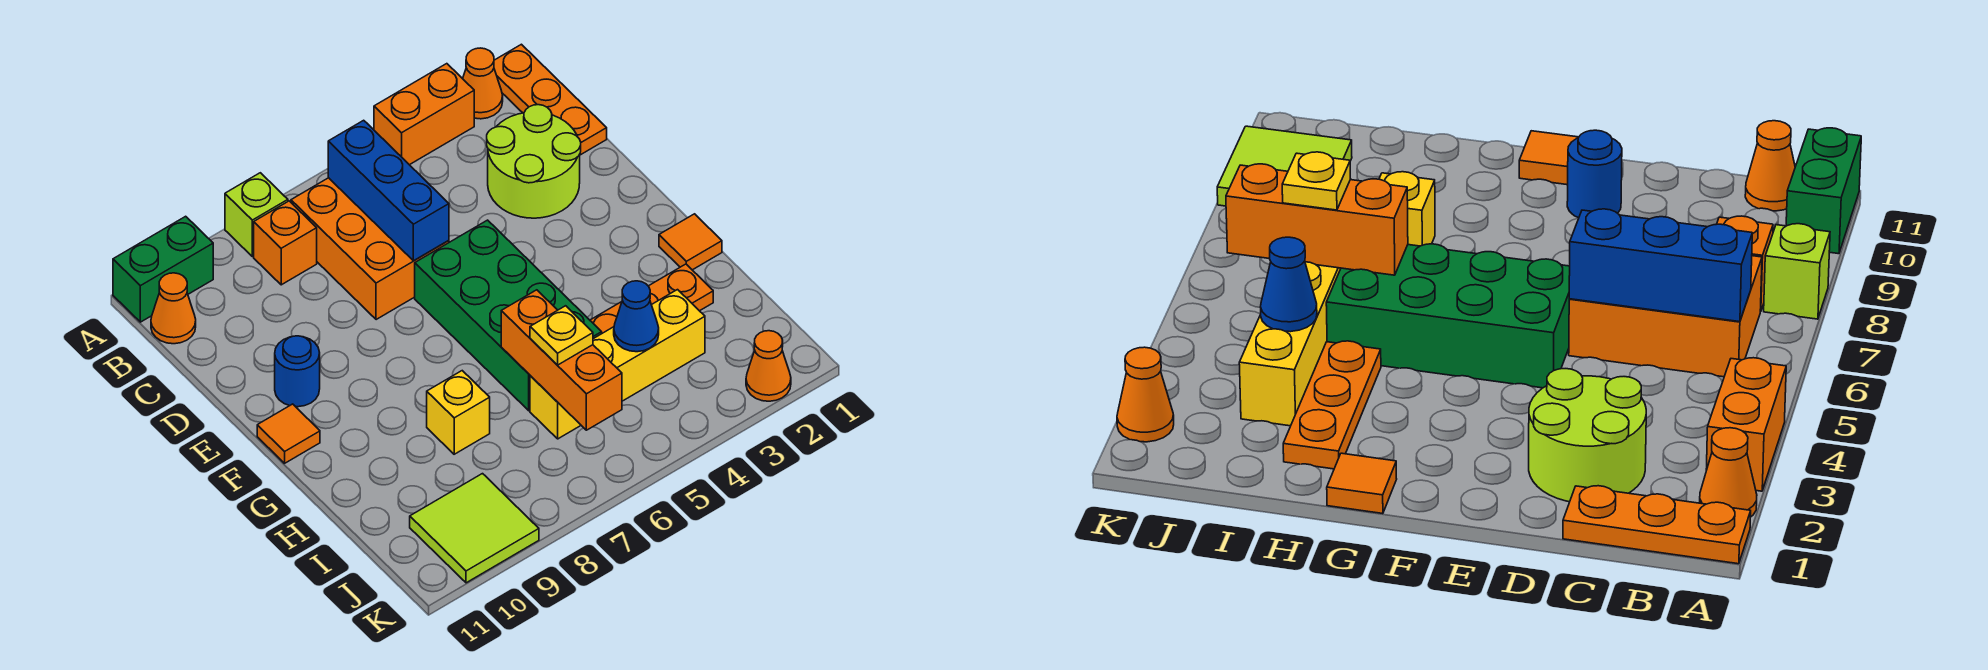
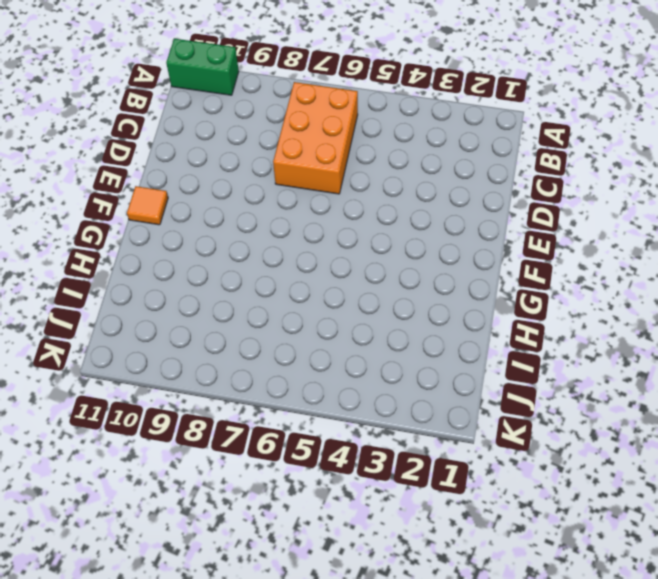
none -> orange plate A1:C1 level 1
none -> orange cone A2 level 1
none -> orange brick A3:A4 level 1

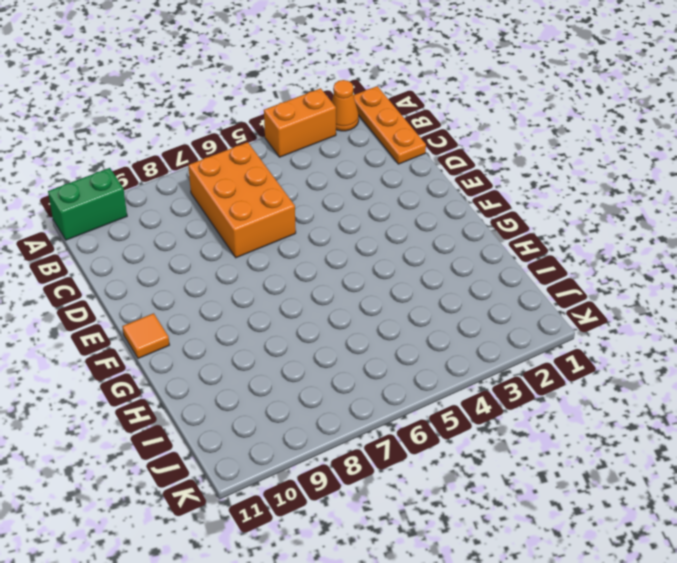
none -> lime brick A8 level 1
none -> orange brick B8 level 1
none -> orange cone B11 level 1

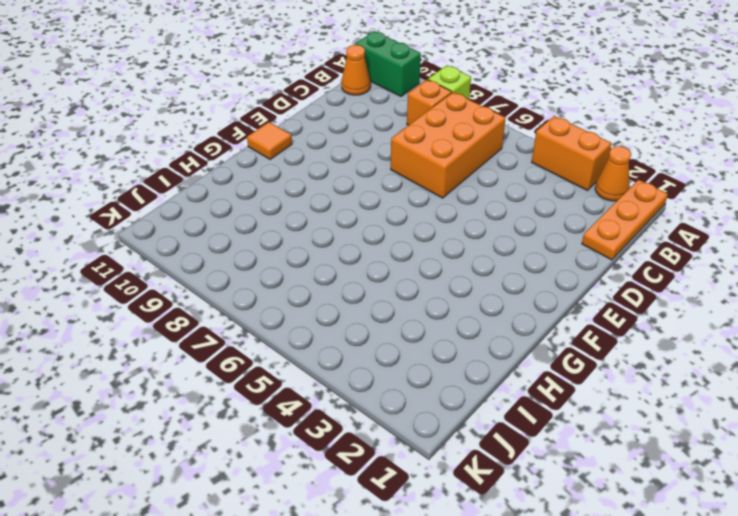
none -> lime round brick C2:D3 level 1
none -> green brick E5:H6 level 1
none -> blue round brick E10 level 1

